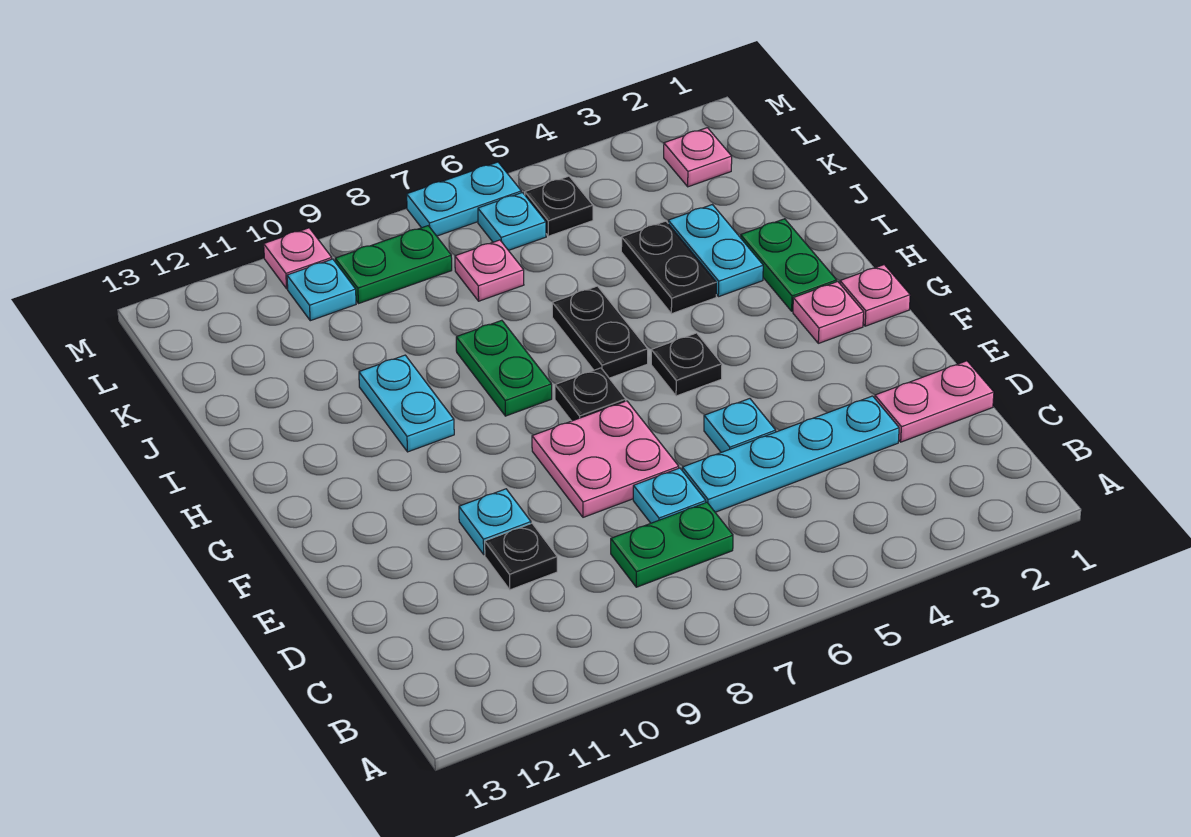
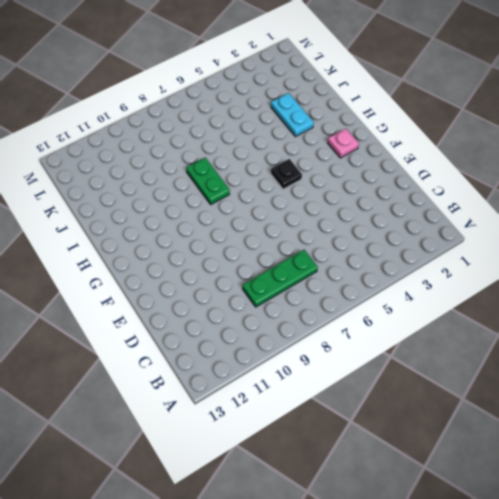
green plate C7:C9 level 1 -> green plate C7:C8 level 1
none -> pink plate D1:D2 level 1
none -> cyan plate D3:D6 level 1
none -> cyan plate D7 level 1

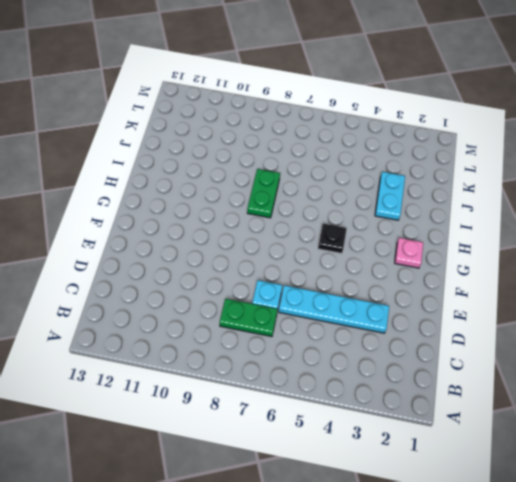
none -> pink plate D1:D2 level 1
none -> black plate D10 level 1
none -> cyan plate E5 level 1

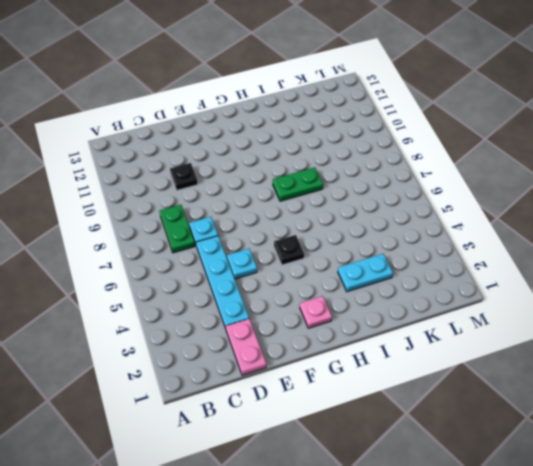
none -> pink plate E7:F8 level 1
none -> cyan plate E10 level 1
none -> pink plate G1 level 1

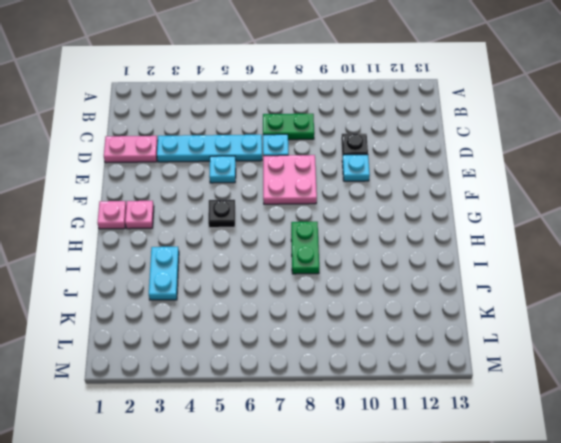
none -> black plate G7 level 1
none -> green plate H2:I2 level 1
none -> black plate H6:I6 level 1

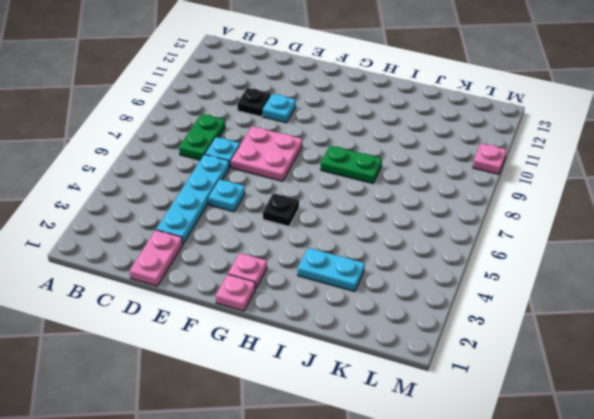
none -> black plate G7 level 1
none -> green plate H2:I2 level 1
none -> black plate H6:I6 level 1

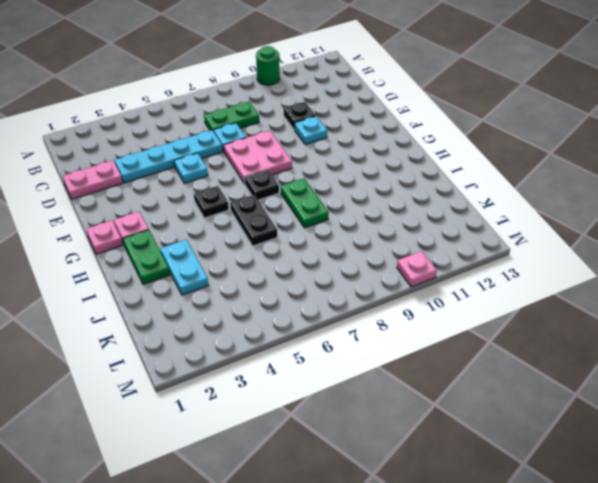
green round brick A10 level 1 -> none
none -> cyan plate H10:I10 level 1
none -> black plate I4:J4 level 1
none -> pink plate K7 level 1

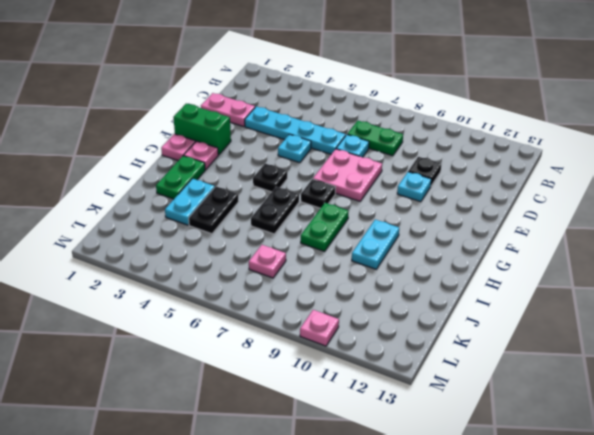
green brick F1:F2 level 1 -> none
none -> pink plate L2 level 1
none -> black plate L5 level 1
none -> cyan plate L6 level 1

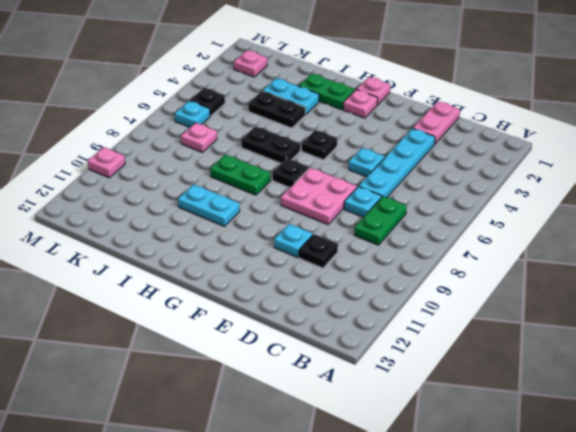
none -> green plate L8:L9 level 1
none -> cyan plate L10 level 1
none -> cyan plate M6:M7 level 1

